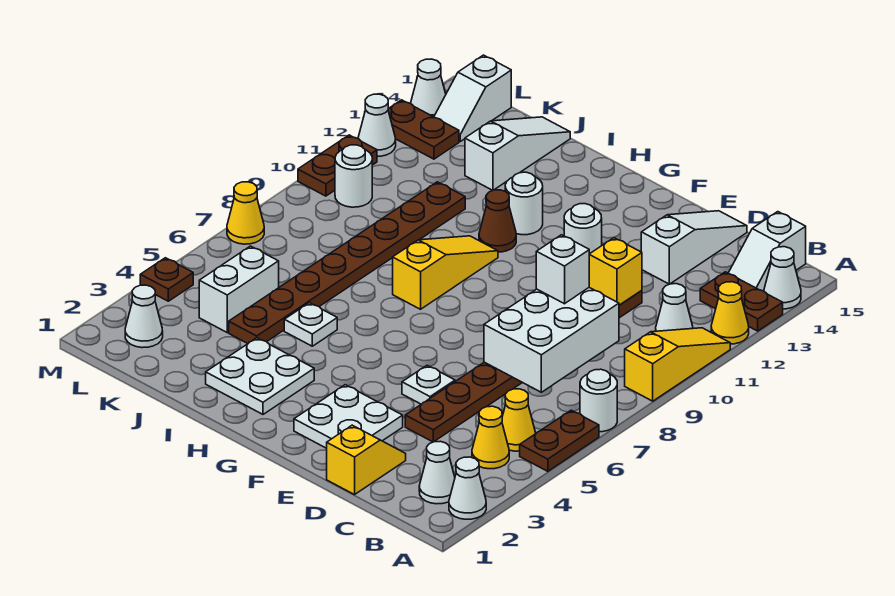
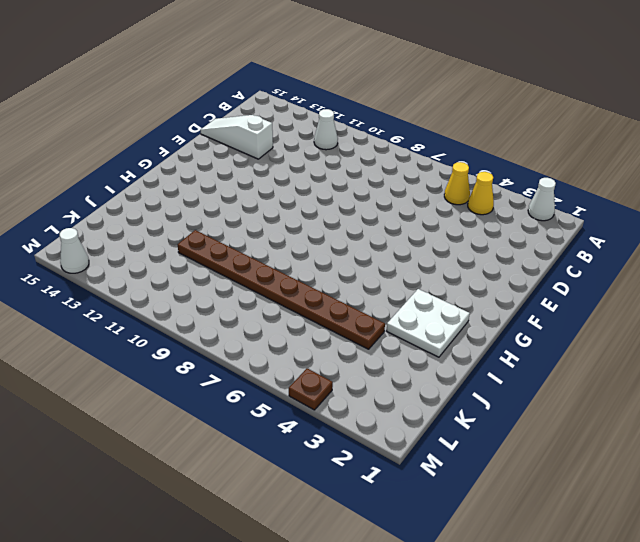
none -> brown plate A5:A6 level 1
none -> white round brick A7 level 1
none -> yellow slope A9:A11 level 1 top 9
none -> yellow cone A12 level 1

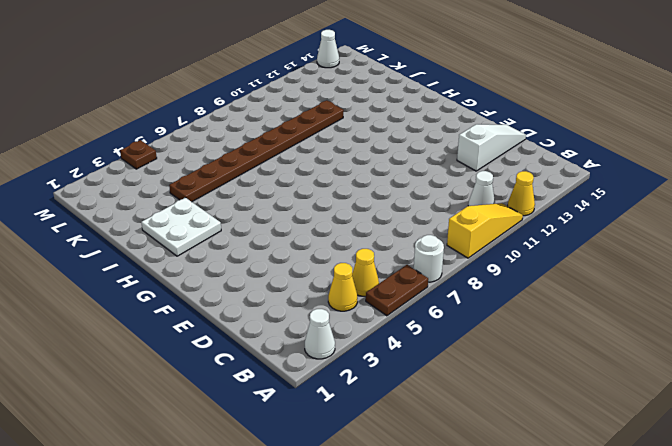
none -> brown plate A13:B13 level 1
none -> white cone A14 level 1
none -> white cone B2 level 1
none -> white slope B14:B15 level 1 top 15

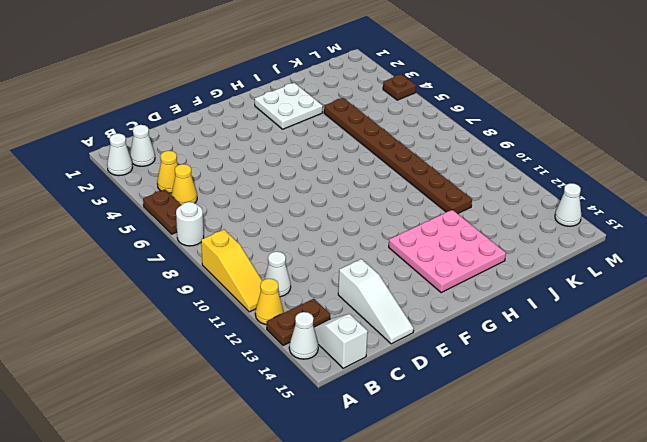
pink plate G12:I14 level 1 -> white round brick H12 level 1
none -> yellow slope D1:D2 level 1 top 1
none -> brown plate D4:D11 level 1
none -> white plate E2:F3 level 1
none -> white plate E5 level 1

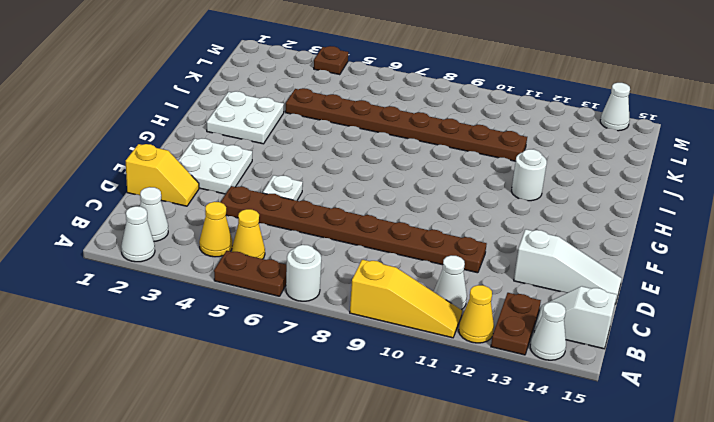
none -> white round brick F12 level 1
none -> yellow slope H8:H10 level 1 top 8
none -> brown cone H11 level 1
none -> white plate I5 level 1

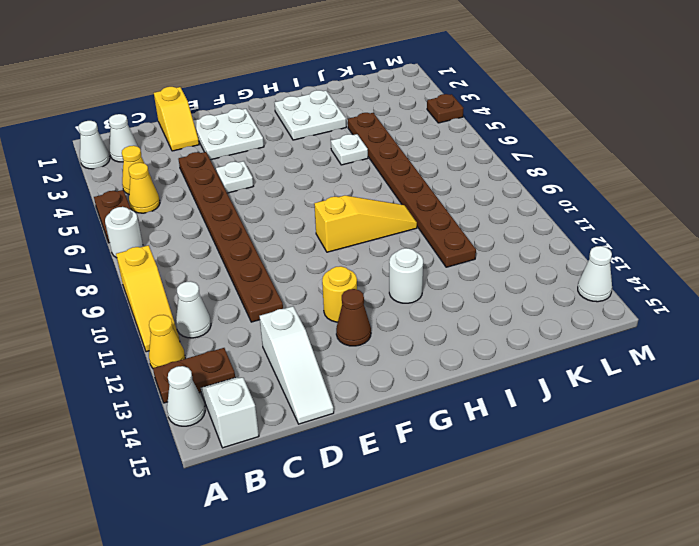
yellow round brick F12 level 1 -> white round brick F12 level 1
brown cone F13 level 1 -> brown cone H11 level 1
yellow slope G9:I9 level 1 top G -> yellow slope H8:H10 level 1 top 8
none -> white slope J13:J15 level 1 top 13
none -> white brick K4:K5 level 1
none -> white cone L2 level 1
none -> white round brick L10 level 1

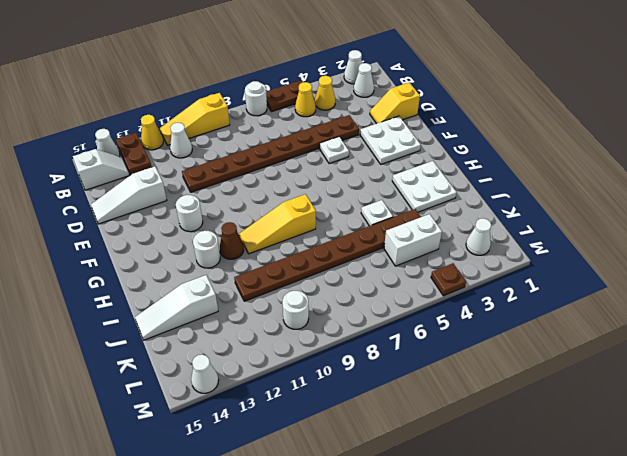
none -> brown plate L13:M13 level 1
none -> white slope L14:L15 level 1 top 15
none -> yellow cone M7 level 1
none -> brown plate M10:M11 level 1

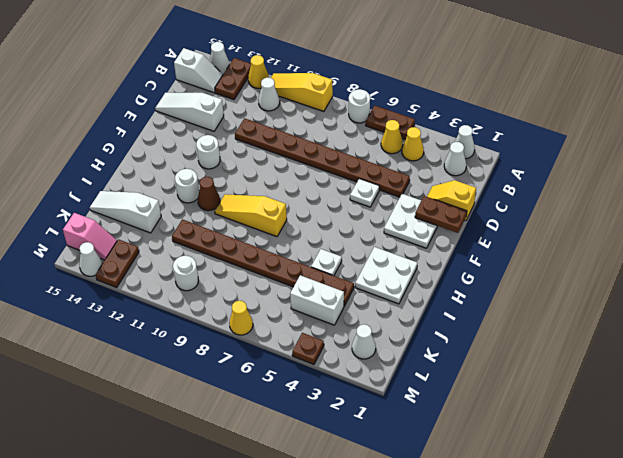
brown plate E1:E2 level 2 -> brown plate M10:M11 level 1
pink slope L14:L15 level 1 top 15 -> white slope L14:L15 level 1 top 15
none -> white cone M12 level 1
none -> white brick C7:D9 level 2
none -> yellow brick D11 level 2
none -> white brick D9 level 3

